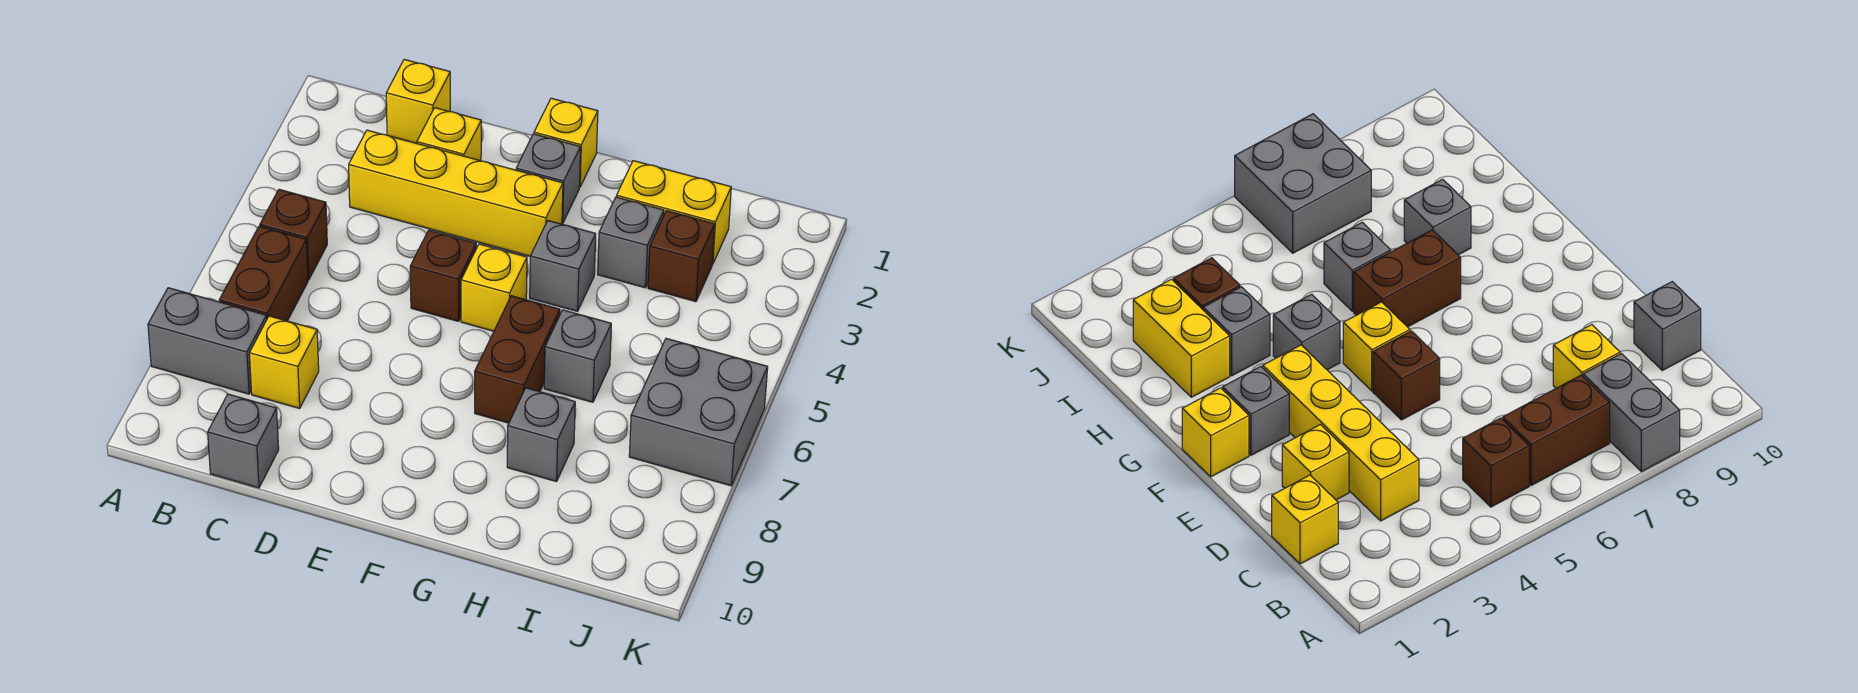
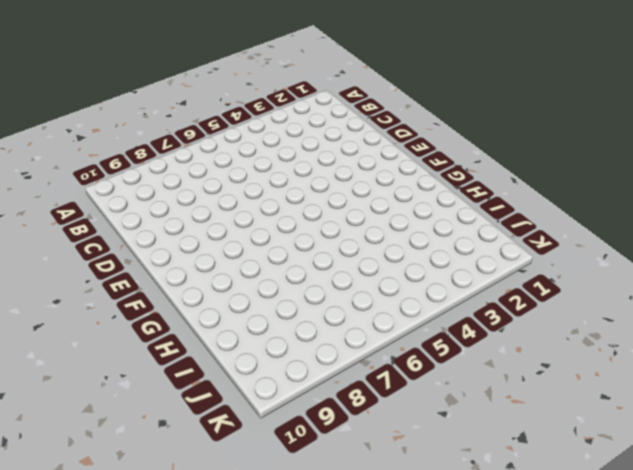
none -> grey brick A8:B8 level 1
none -> brown brick B5 level 1
none -> brown brick B6:B7 level 1

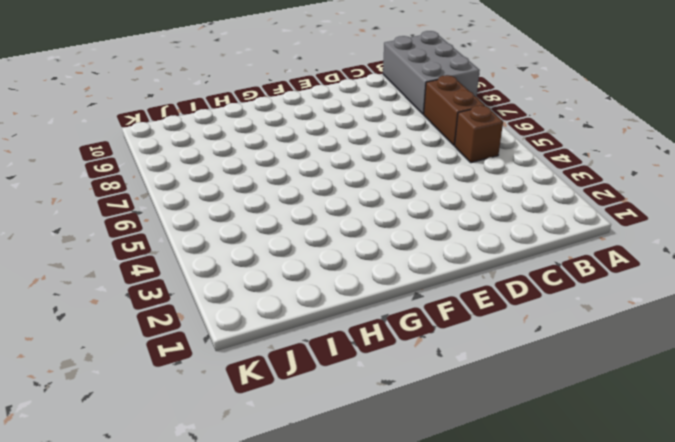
grey brick A8:B10 level 1 -> grey brick A8:B8 level 1
none -> yellow brick C1 level 1
none -> yellow brick C3:F3 level 1
none -> yellow brick C8 level 1

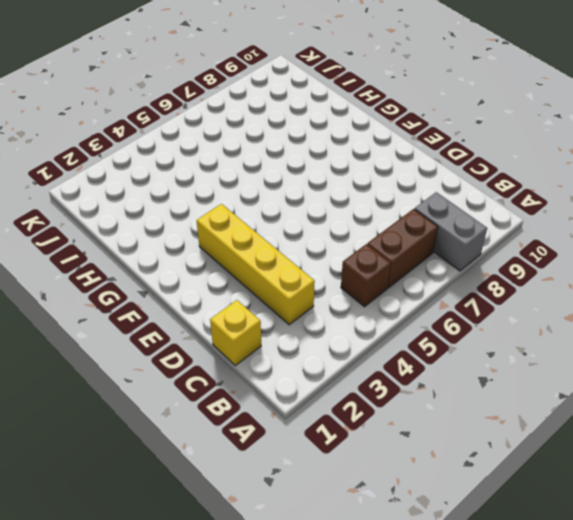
none -> yellow brick C8 level 1
none -> grey brick C10 level 1
none -> yellow brick D2 level 1

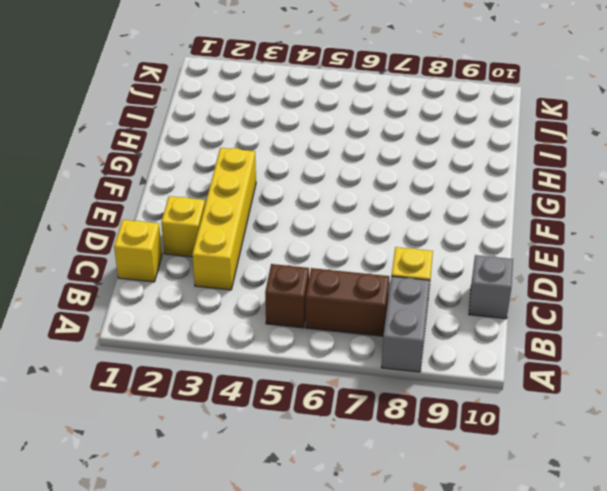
none -> brown brick E5 level 1
none -> yellow brick F1 level 1
none -> grey brick F2 level 1

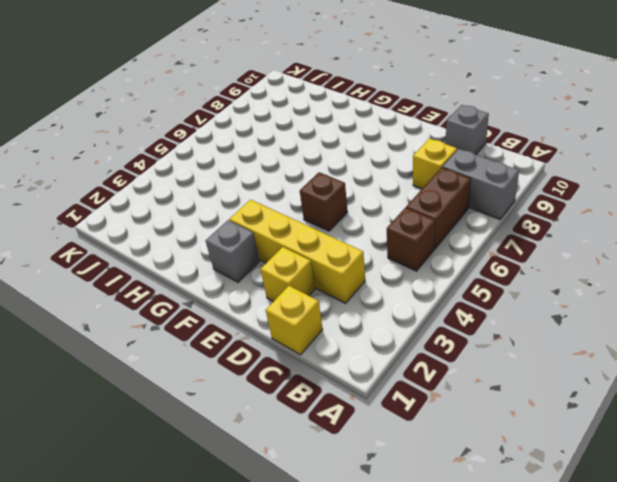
none -> yellow brick F1 level 1
none -> yellow brick F5 level 1
none -> grey brick G4 level 1

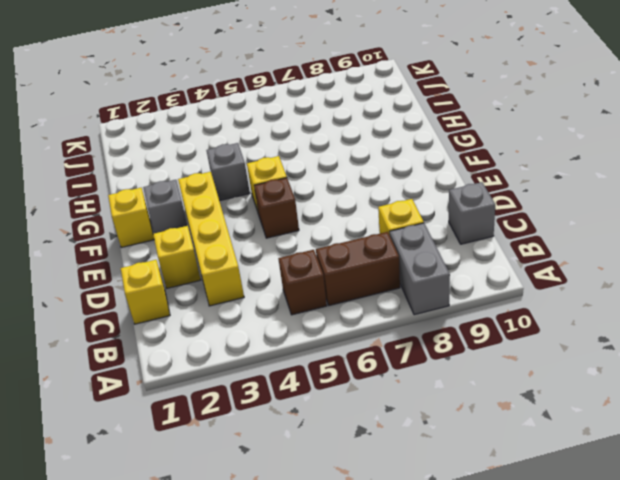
none -> brown brick G6:G7 level 1
none -> yellow brick H2:I2 level 1
none -> grey brick H3 level 1

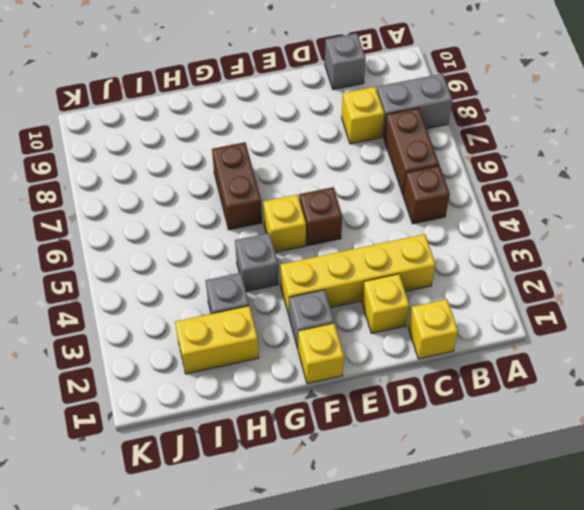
none -> grey brick H6 level 1
none -> grey brick H8 level 1
none -> brown brick I3 level 1

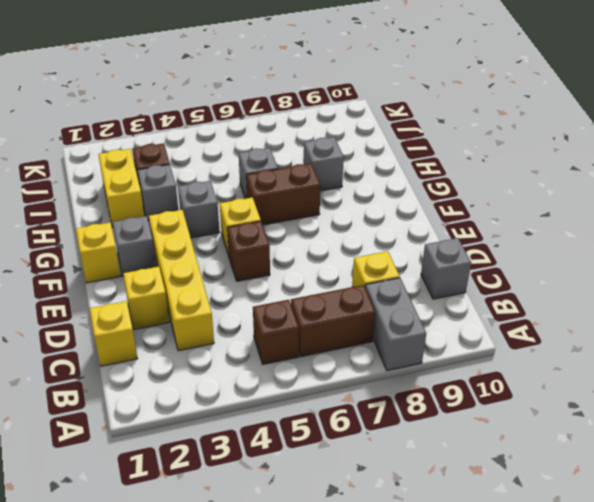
none -> grey brick J6:K7 level 1

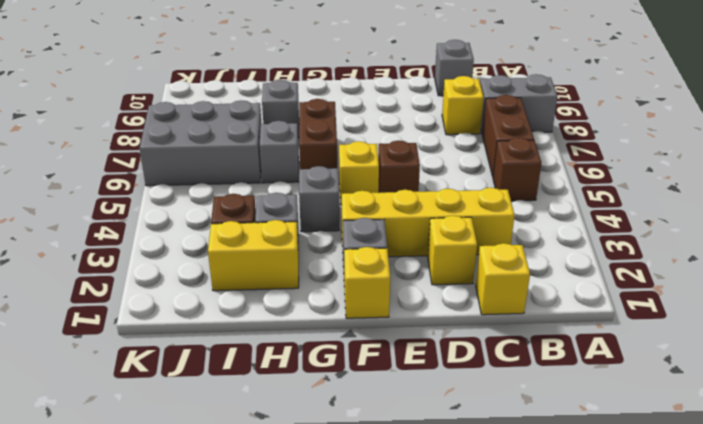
grey brick I6:K7 level 1 -> grey brick J6:K7 level 1

